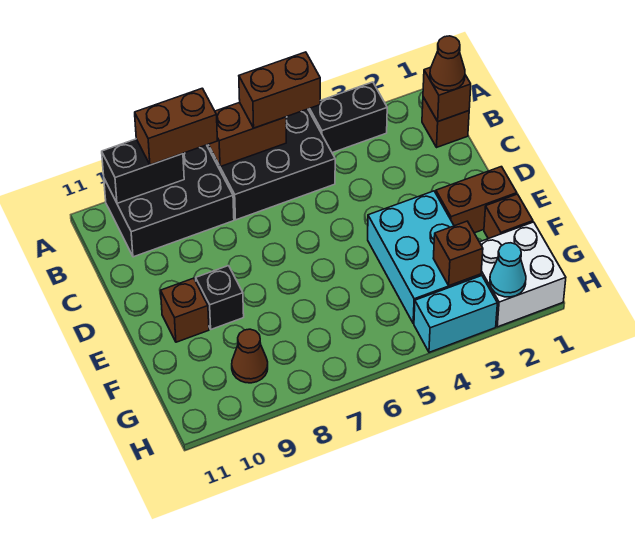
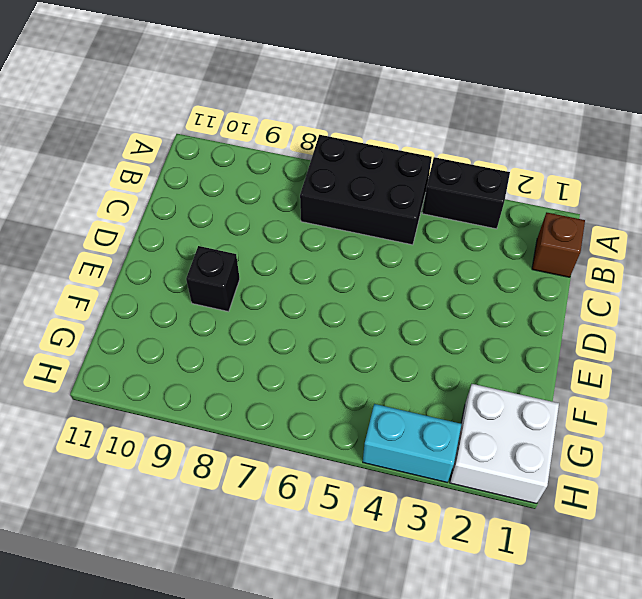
none -> black brick A8:B10 level 1
none -> brown brick E1:E2 level 1
none -> cyan brick E3:G4 level 1

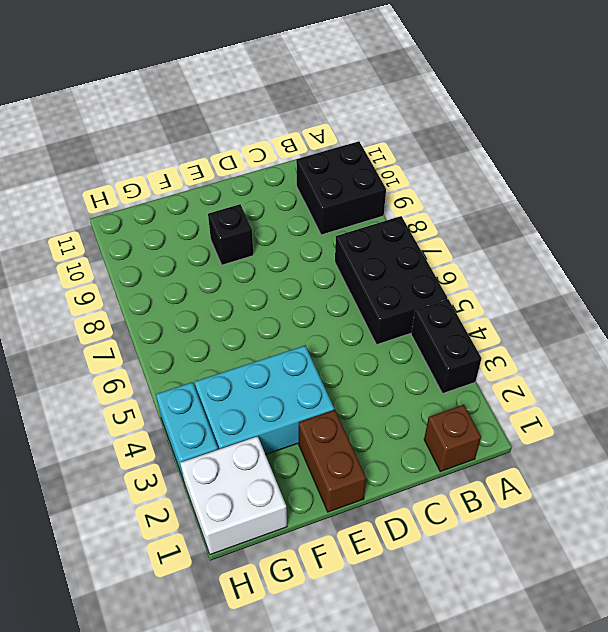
black brick A9:B10 level 1 -> black brick A8:B10 level 1
none -> brown brick E10 level 1
none -> brown brick F1 level 1
none -> brown cone G9 level 1

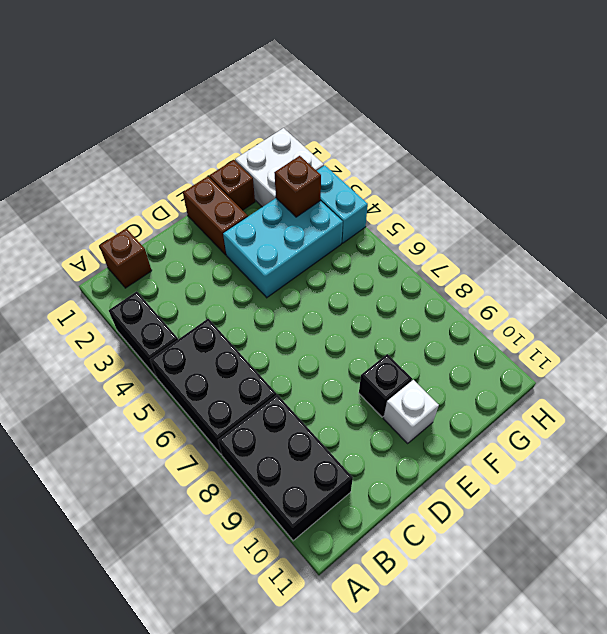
white brick E10 level 1 -> brown brick E10 level 1
none -> brown cone G9 level 1
none -> brown brick A6:A7 level 2
none -> black brick A9:A10 level 2

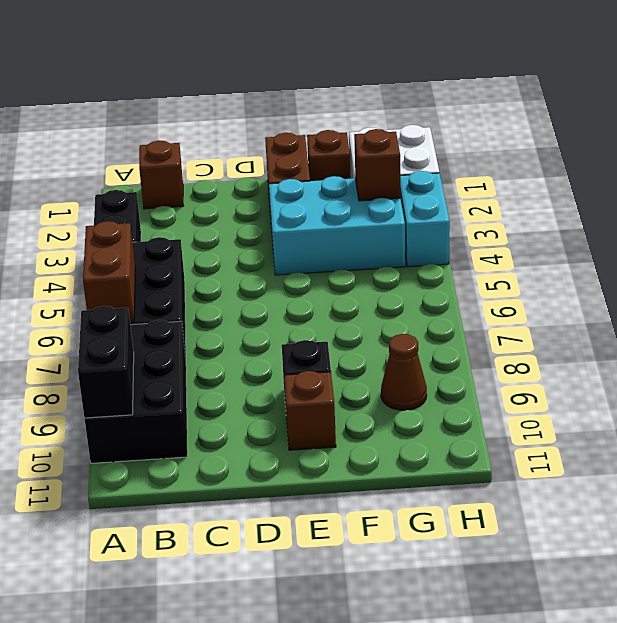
none -> brown brick B1 level 2
none -> cyan cone H2 level 2
none -> brown brick A5:A6 level 3

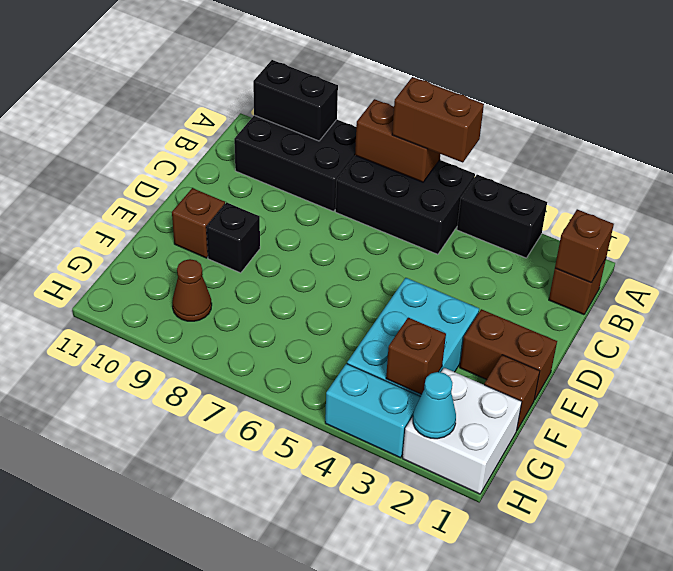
none -> brown brick A8:A9 level 3
none -> brown cone B1 level 3

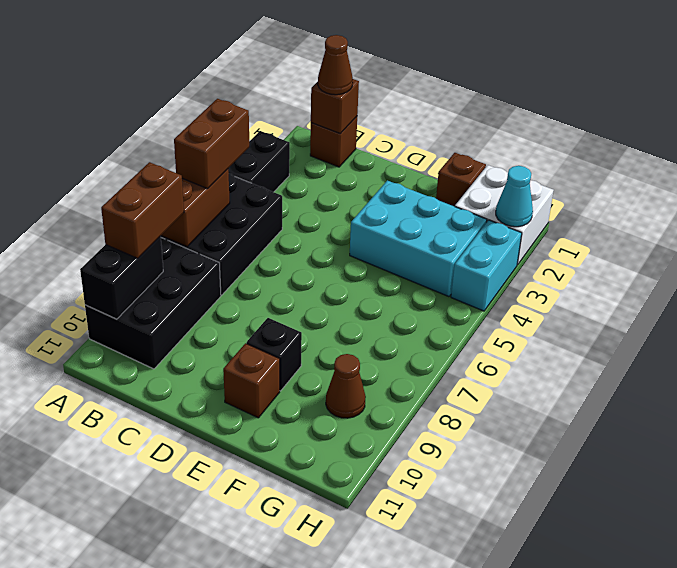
none -> brown brick E1:E2 level 1
none -> brown brick G3 level 2

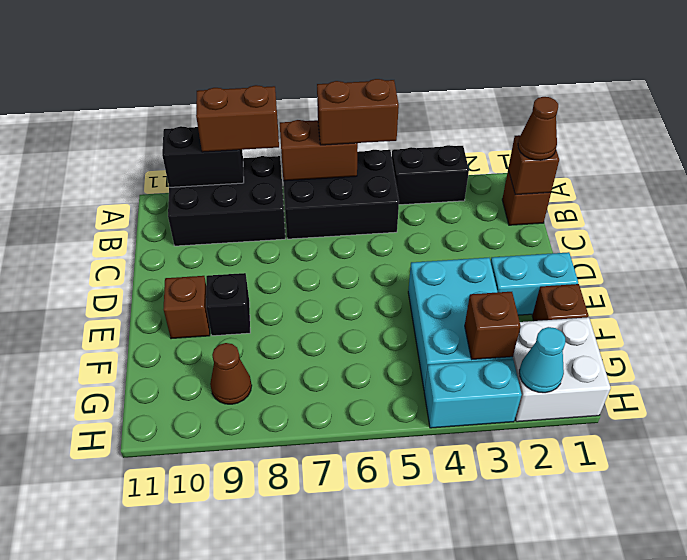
cyan brick E1:E2 level 1 -> brown brick E1:E2 level 1

